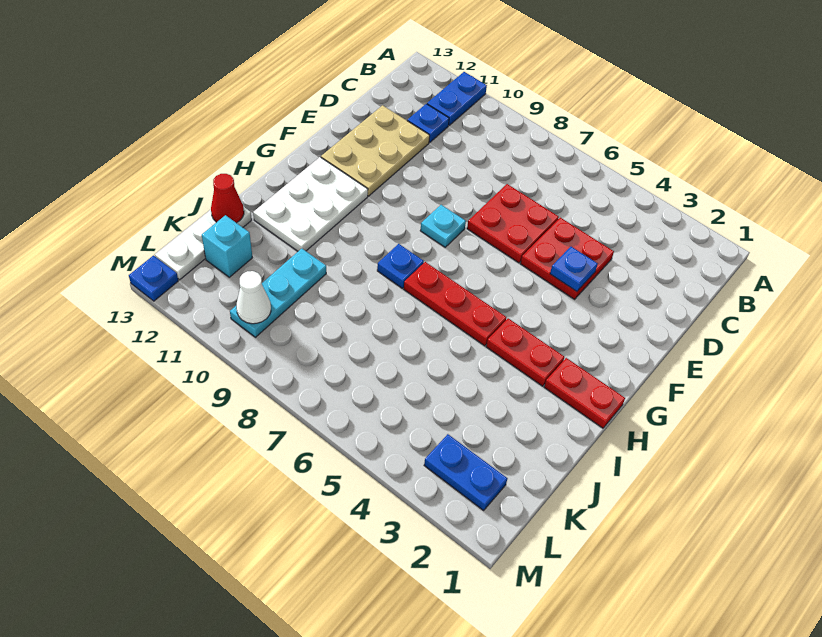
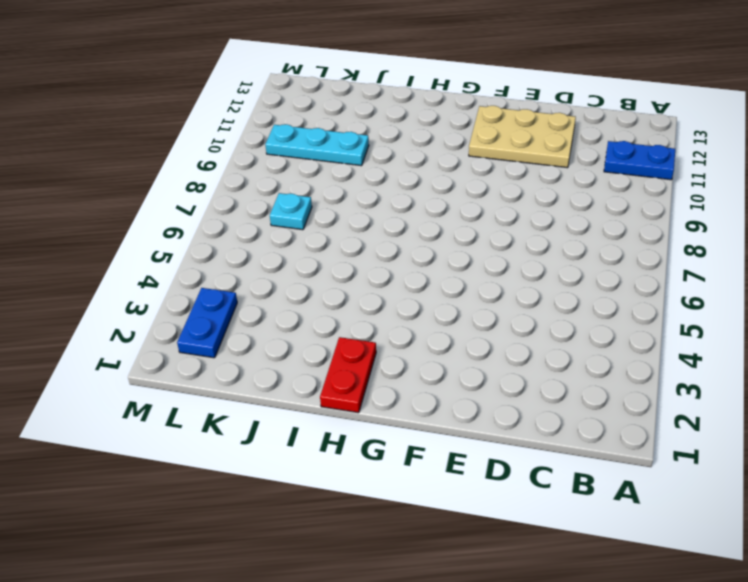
cyan plate K7 level 1 -> cyan plate F8 level 1
none -> blue plate C11 level 1
none -> red plate D4:E5 level 1
none -> red plate D6:E7 level 1

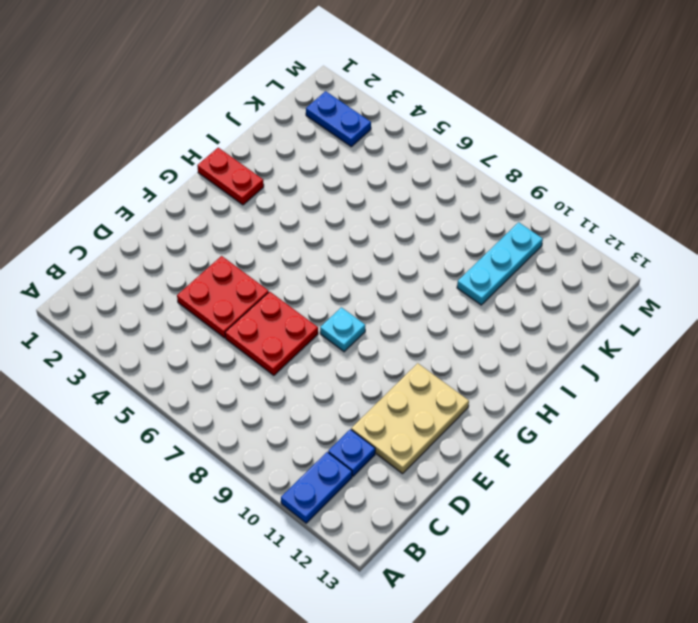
none -> white plate G11:I12 level 1
none -> red plate H3:H4 level 1
none -> red plate H5:H7 level 1

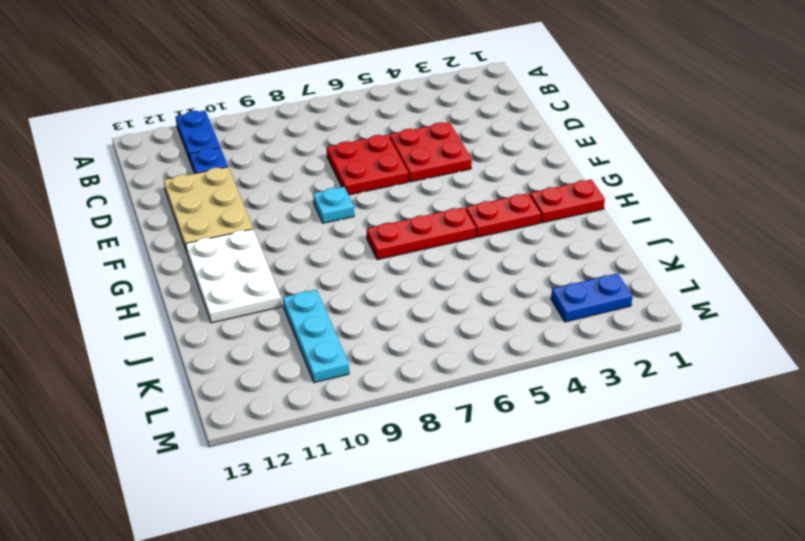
none -> blue plate H8 level 1
none -> white plate J13:L13 level 1
none -> cyan brick K12 level 1

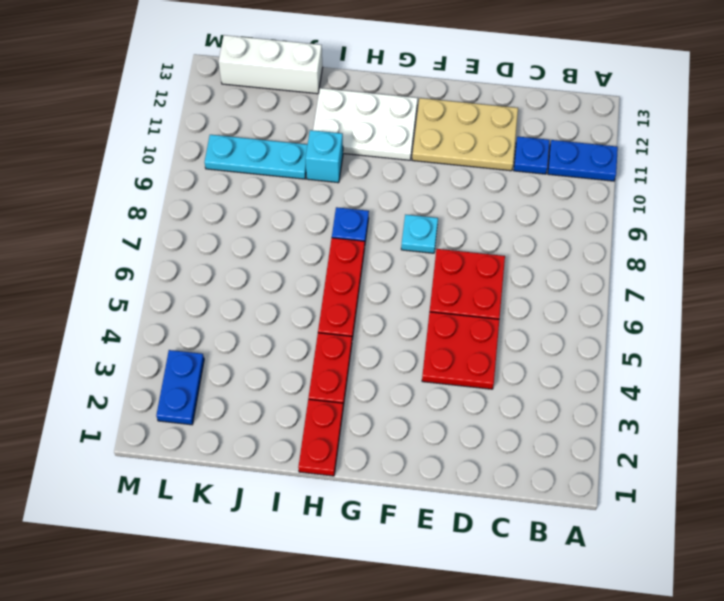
cyan brick I10 level 1 -> cyan brick K12 level 1
white brick J13:L13 level 1 -> white plate J13:L13 level 1
none -> blue plate M13 level 1
none -> blue plate E4 level 2
none -> red cone J13 level 2

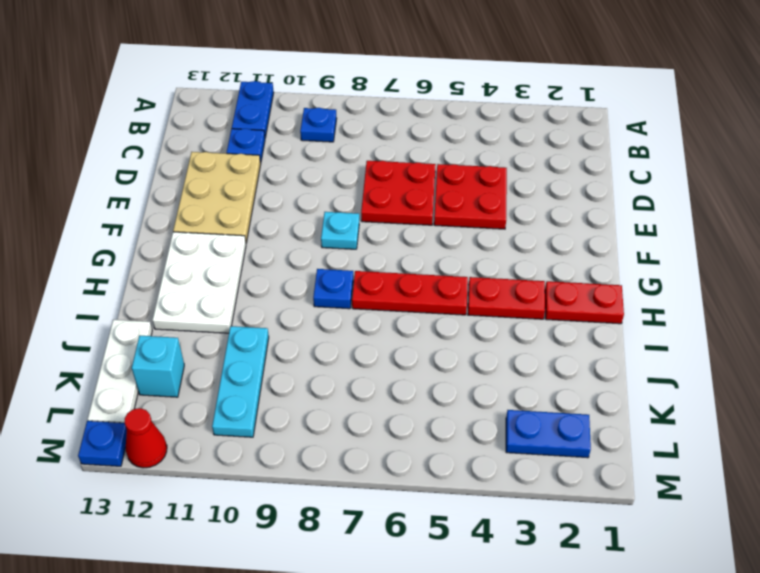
blue plate B9 level 1 -> blue plate E4 level 2
red cone M12 level 1 -> red cone J13 level 2
none -> white cone L10 level 2

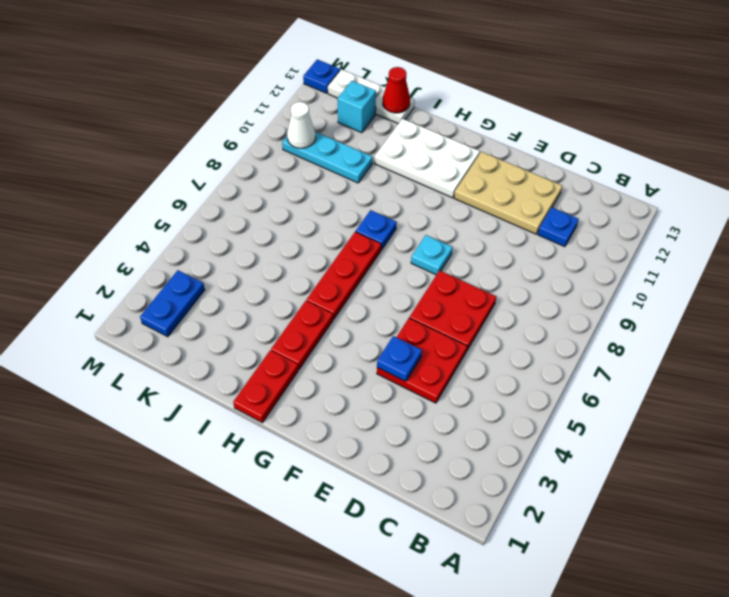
none -> blue plate A11:B11 level 1

